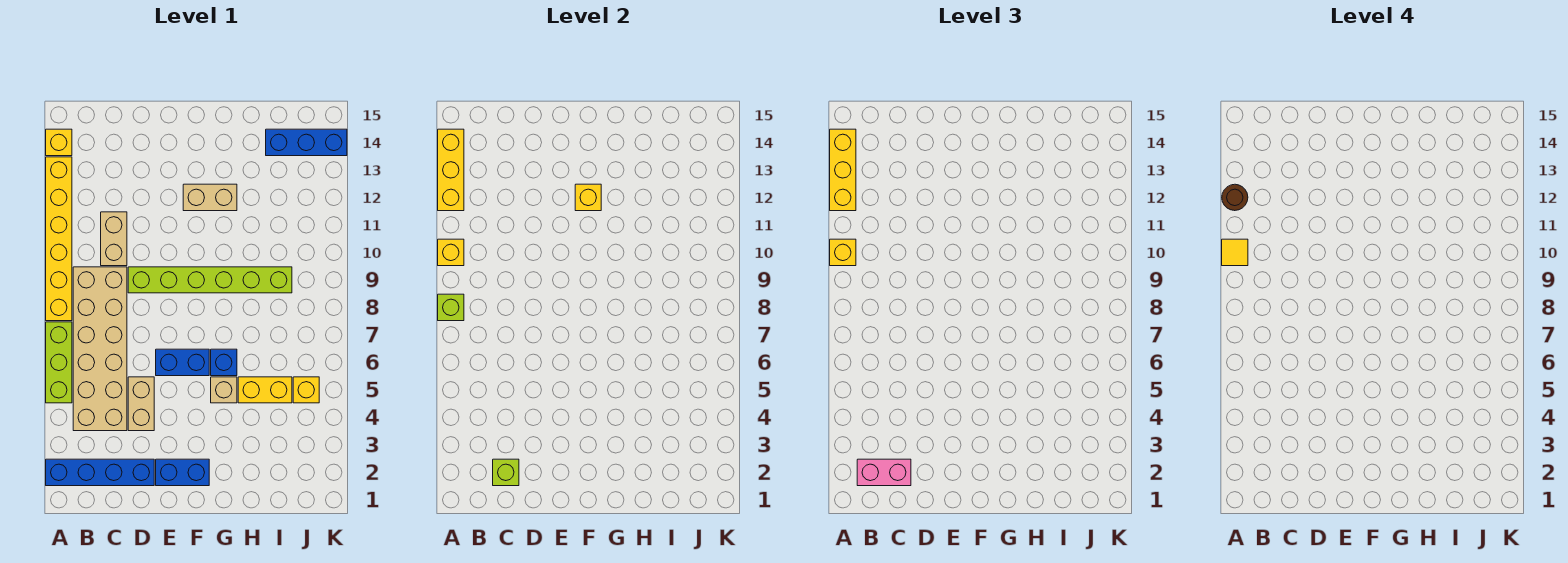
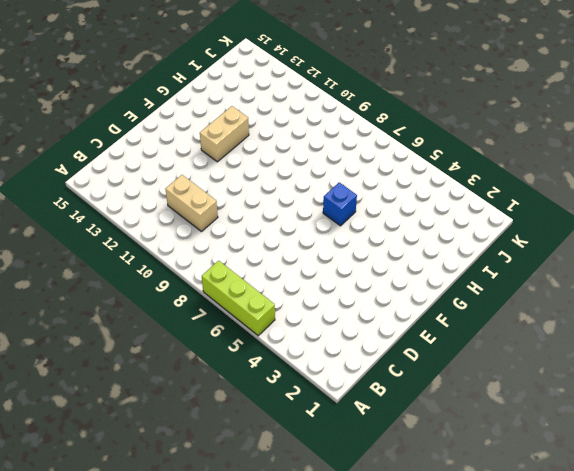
none -> blue brick A2:D2 level 1
none -> yellow brick A8:A13 level 1
none -> yellow brick A14 level 1

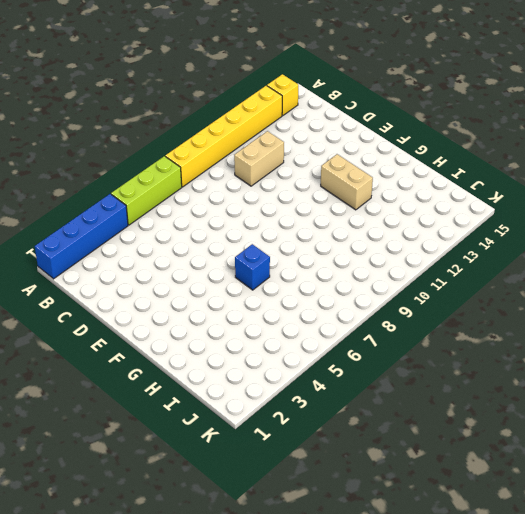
blue brick A1:A4 level 1 -> blue brick A2:D2 level 1
none -> tan brick B4:C9 level 1
none -> tan brick D4:D5 level 1
none -> lime brick D9:I9 level 1

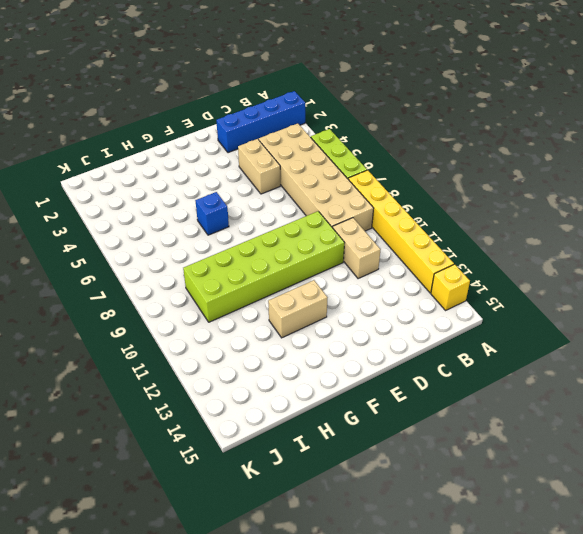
lime brick D9:I10 level 1 -> lime brick D9:I9 level 1
none -> blue brick E2:F2 level 1
none -> blue brick E6:F6 level 1
none -> tan brick G5 level 1

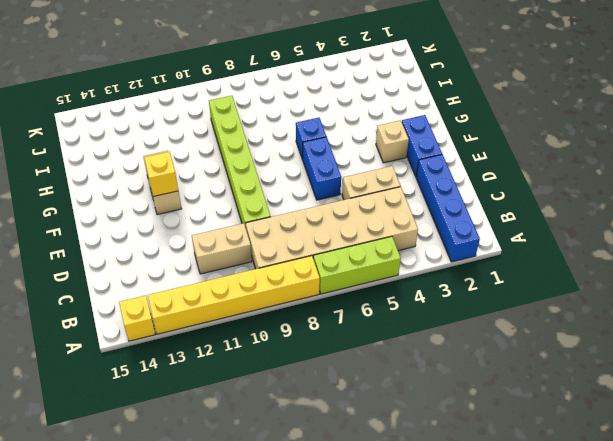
tan brick F3 level 1 -> tan brick G5 level 1
none -> yellow brick H5:I5 level 1
none -> blue brick I14:K14 level 1
none -> yellow brick J5 level 1

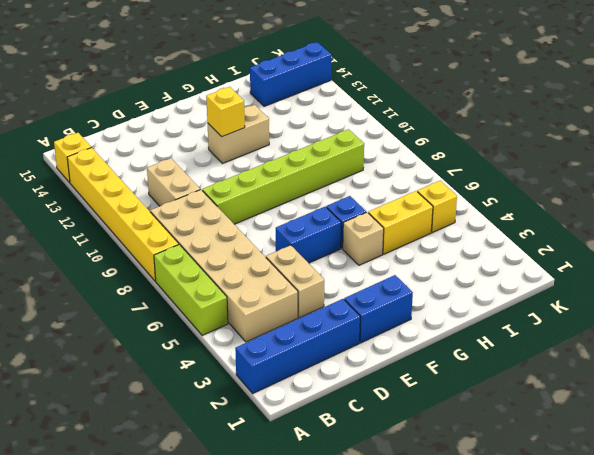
none -> lime brick A8 level 2
none -> yellow brick A10 level 2
none -> yellow brick A12:A14 level 2

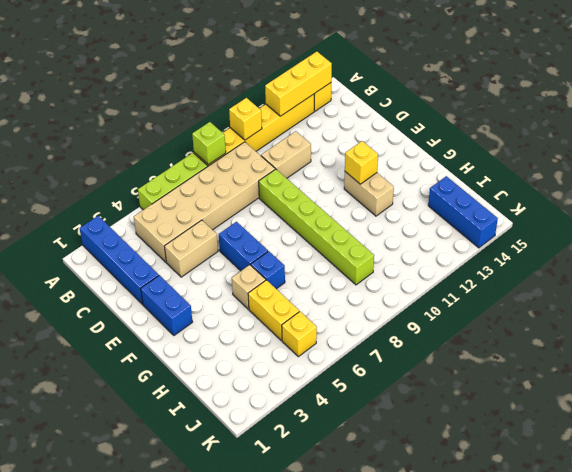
none -> lime brick C2 level 2
none -> yellow brick A10 level 3
none -> yellow brick A12:A14 level 3

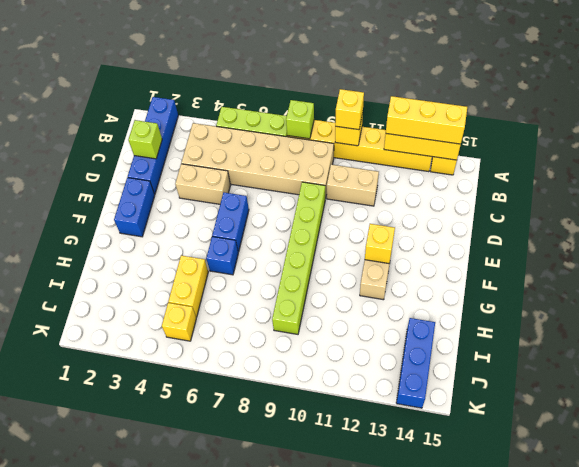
none -> tan brick G5 level 1
none -> pink brick B2:C2 level 3
none -> yellow tile A10 level 4

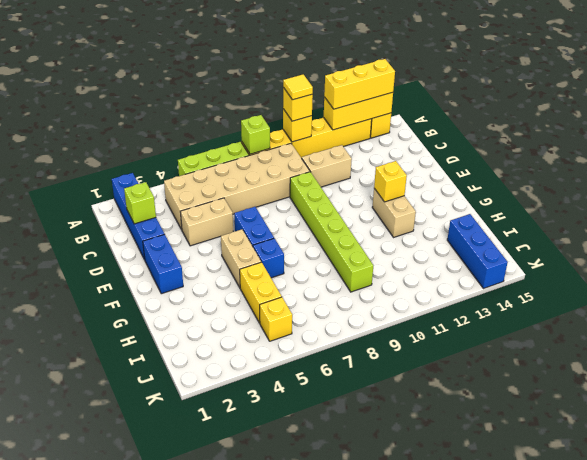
tan brick F5:G5 level 1 -> tan brick G5 level 1
none -> pink brick B2:C2 level 3
none -> brown round brick A12 level 4

